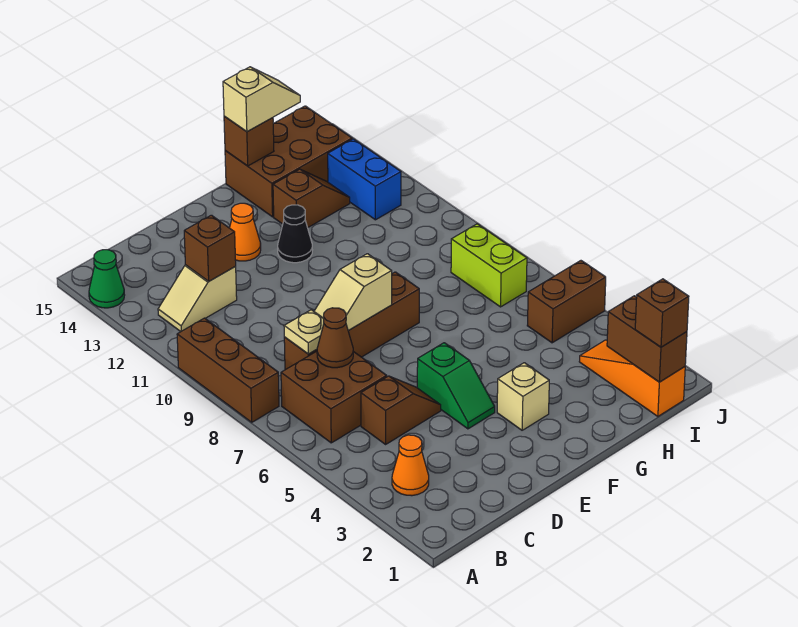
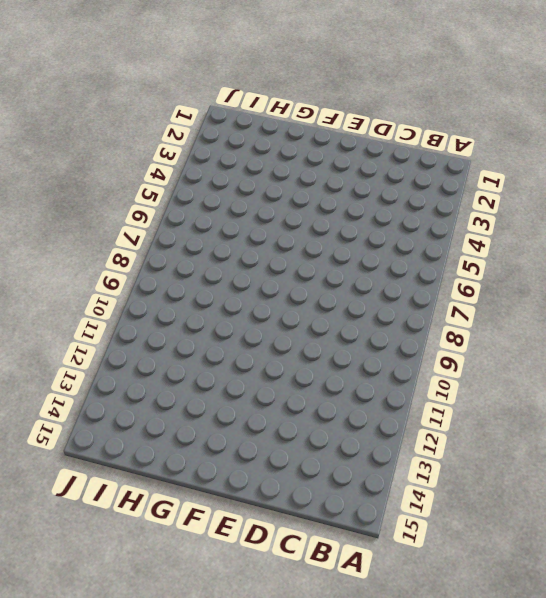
none -> brown brick A8:A10 level 1
none -> green cone A14 level 1
none -> orange cone B3 level 1

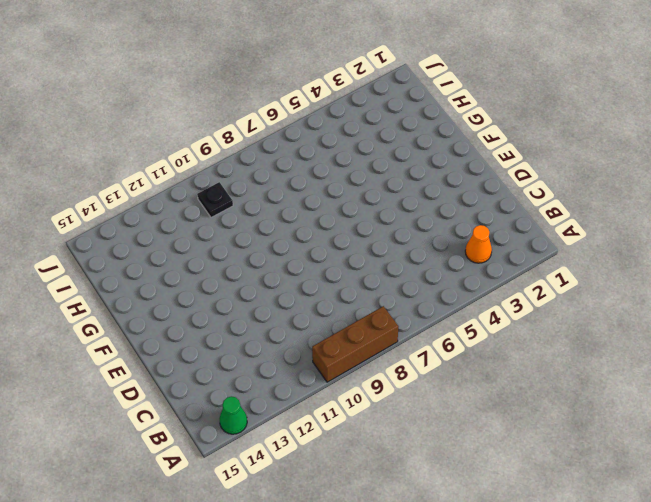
black plate I10 level 1 -> none
none -> brown brick B6:C7 level 1
none -> tan slope B12:C12 level 1 top C
none -> brown slope C5:D5 level 1 top C

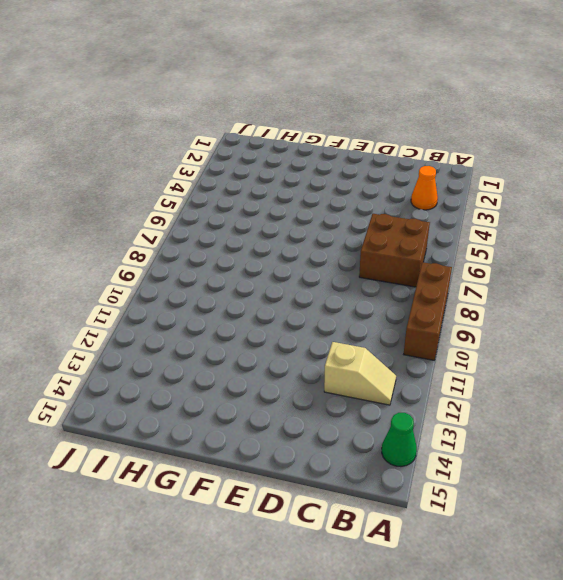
none -> brown slope C5:D5 level 1 top C
none -> brown brick C8:F8 level 1
none -> green slope E4:E5 level 1 top 5

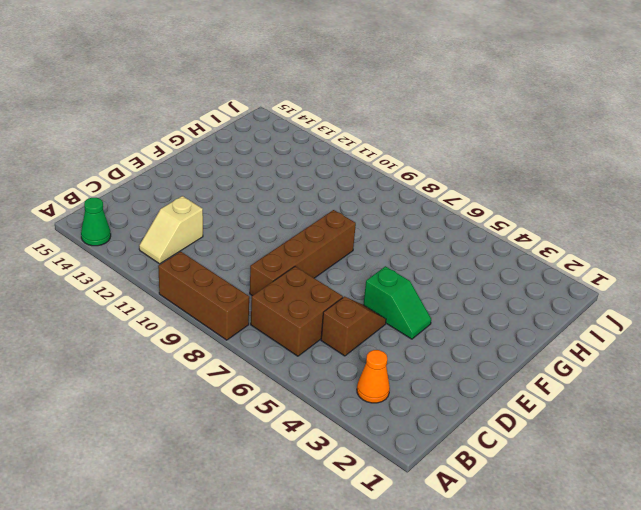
none -> orange cone E13 level 1
none -> tan brick F3 level 1
none -> black cone F12 level 1

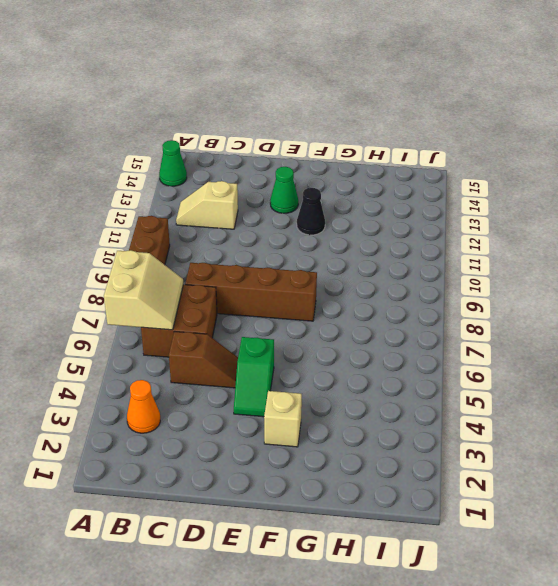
tan slope A6:B7 level 2 top A -> none
green cone E13 level 1 -> orange cone E13 level 1
none -> brown slope G13:H13 level 1 top G
none -> brown brick G14:I15 level 1
none -> orange slope I1:I3 level 1 top 1

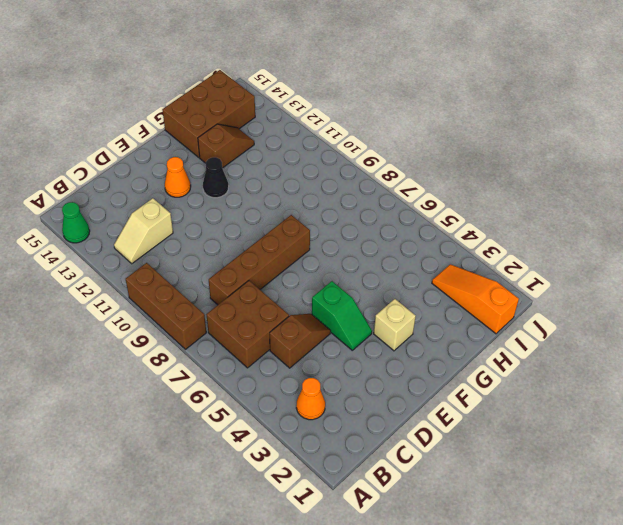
none -> brown brick I5:J5 level 1
none -> lime brick I7:I8 level 1
none -> blue brick I12:I13 level 1

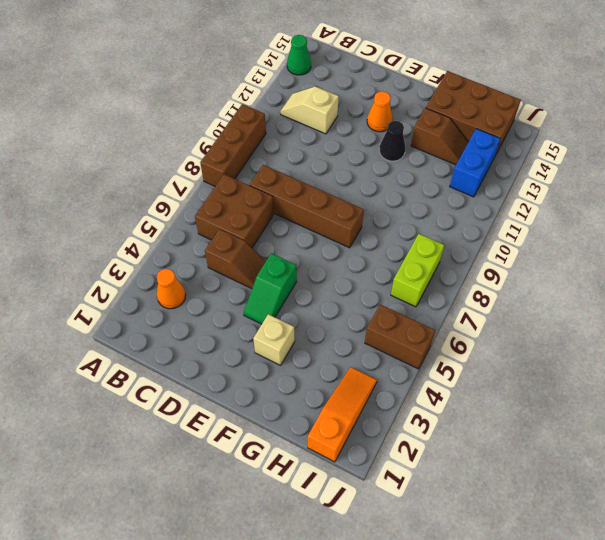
none -> brown cone C7 level 2
none -> tan plate C8 level 2
none -> brown brick C12 level 2

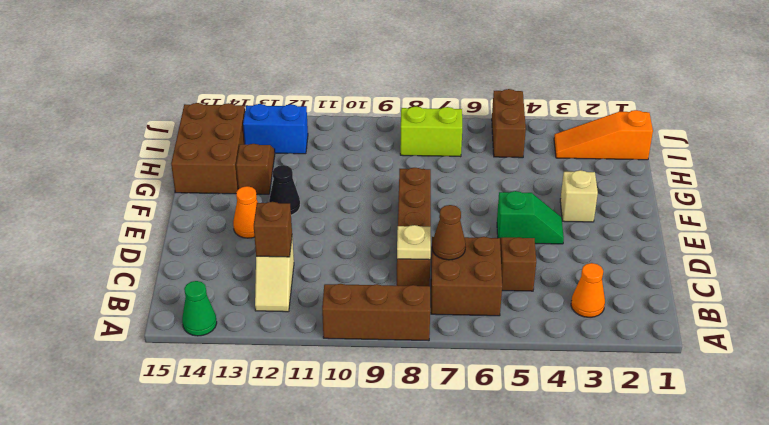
none -> tan slope D8:E8 level 2 top E
none -> brown brick G15 level 2
none -> brown brick I1:I2 level 2

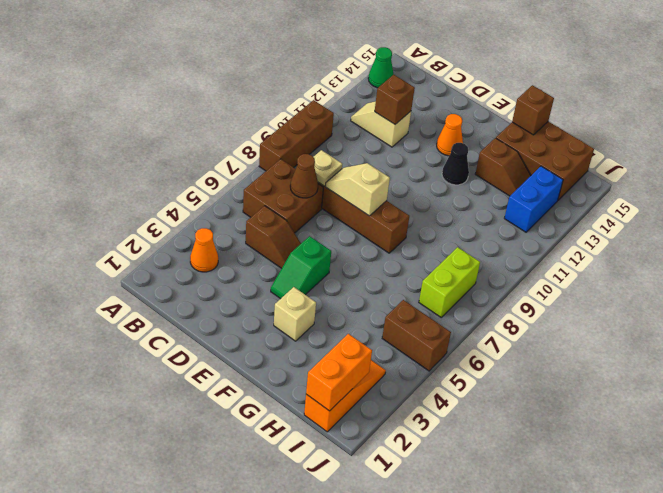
orange brick I1:I2 level 2 -> brown brick I1:I2 level 2
none -> tan slope G15:H15 level 3 top G
none -> brown brick I1 level 3

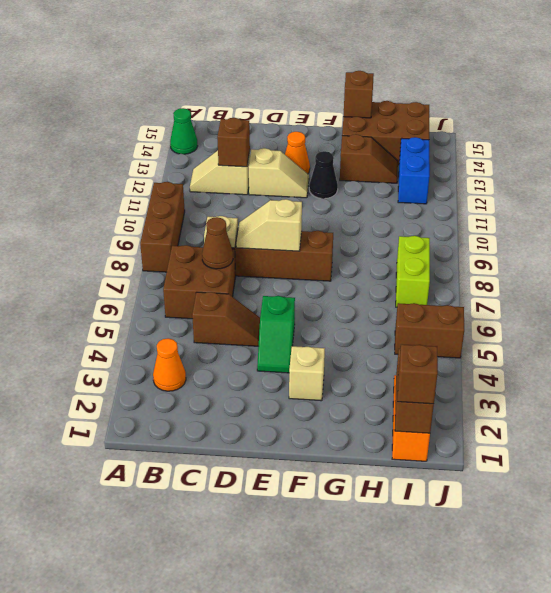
tan slope D12:E12 level 1 top D -> tan slope G15:H15 level 3 top G

